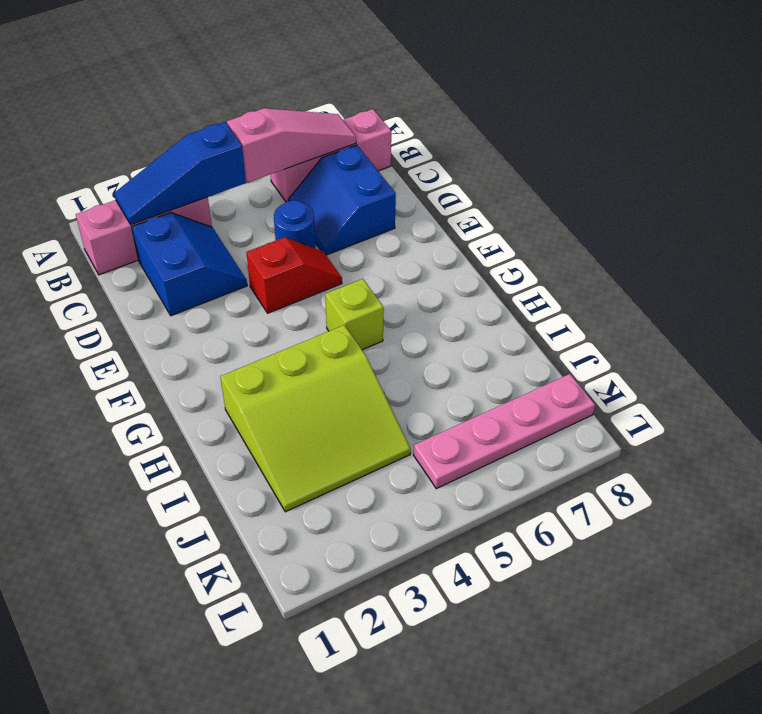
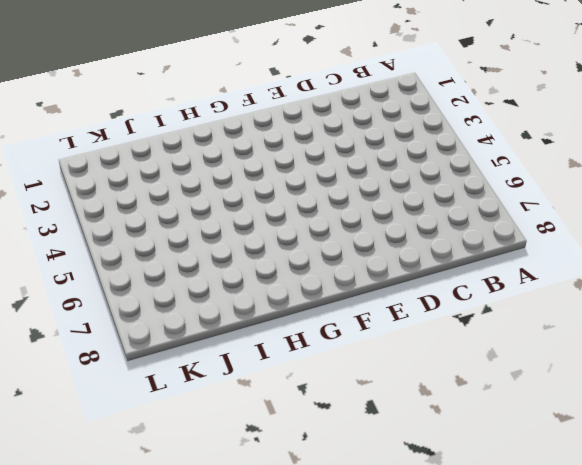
none -> pink brick B1:B3 level 1
none -> pink brick B6:B8 level 1

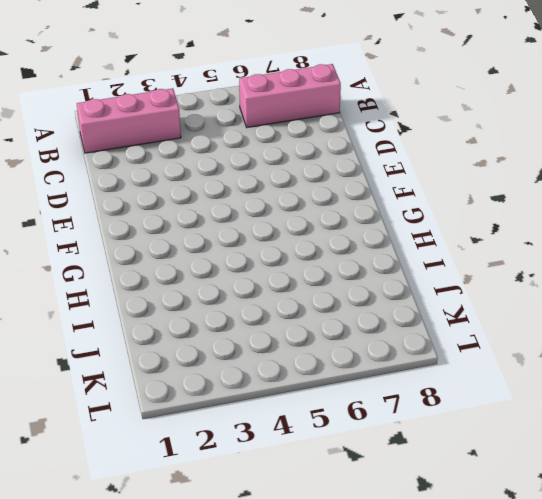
none -> blue slope C2:D3 level 1 top 2
none -> blue slope C6:D7 level 1 top 7

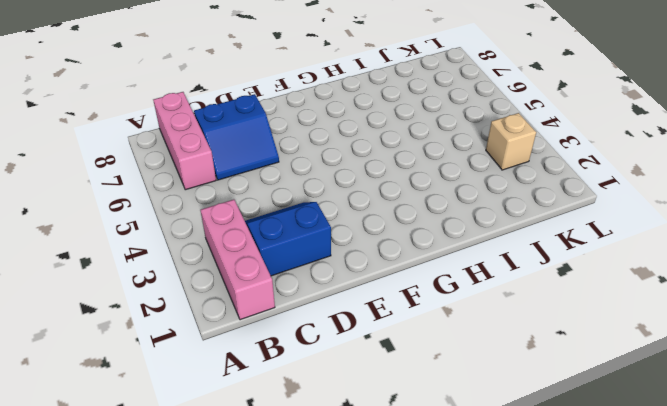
tan brick K3 level 1 -> none
none -> blue round brick D5 level 1
none -> red slope E4:E5 level 1 top 4

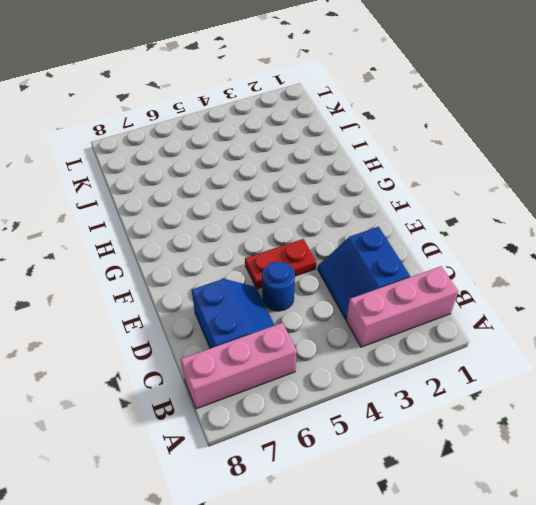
red plate E4:E5 level 1 -> red slope E4:E5 level 1 top 4
none -> lime brick G5 level 1
none -> lime slope H2:J4 level 1 top H

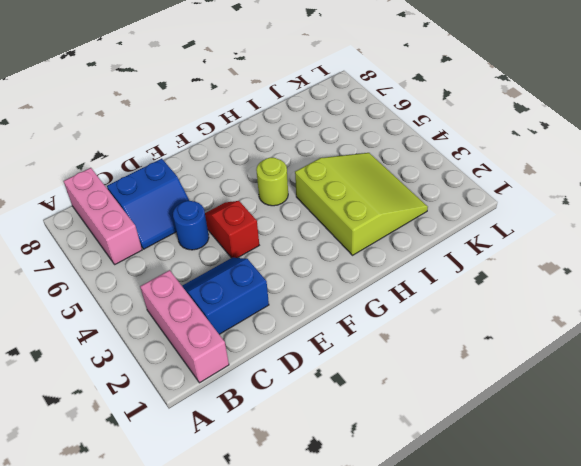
lime round brick G5 level 1 -> lime brick G5 level 1
none -> pink plate K5:K8 level 1
none -> blue slope B2:B4 level 2 top 4

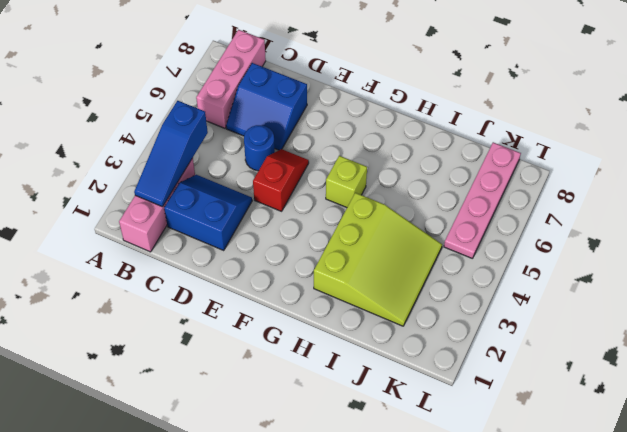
none -> pink slope B5:B7 level 2 top 5

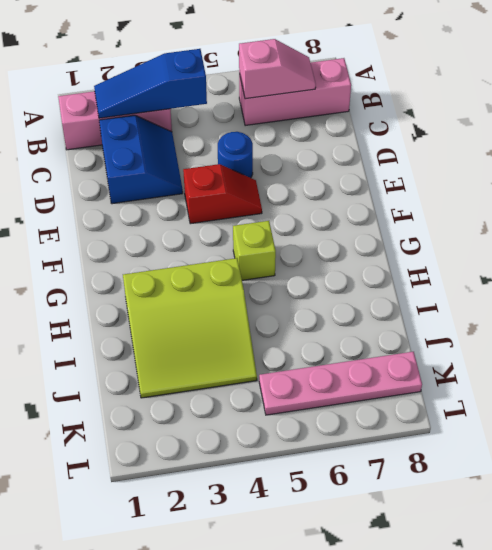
pink slope B6:B7 level 2 top 6 -> pink slope B5:B7 level 2 top 5
none -> blue slope C6:D7 level 1 top 7

